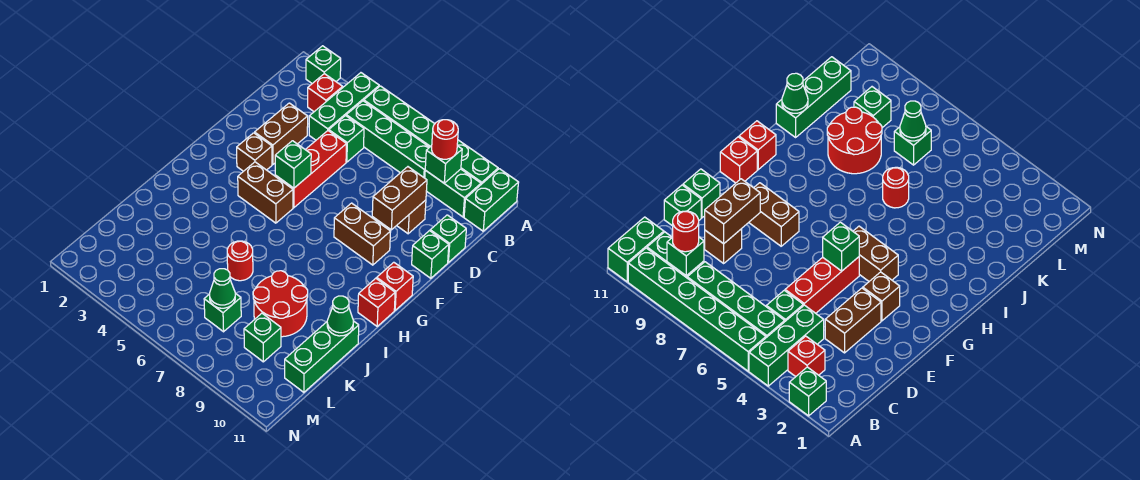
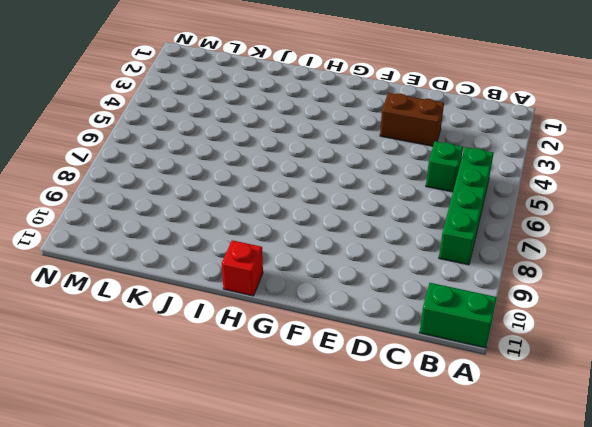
none -> green brick A2 level 1
none -> green brick A4:C4 level 1
none -> green brick A5:A10 level 1

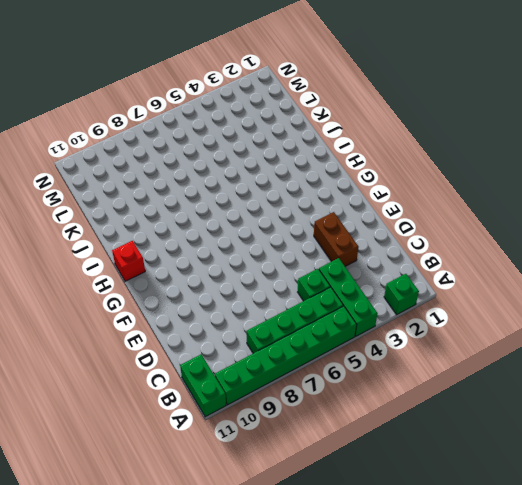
none -> red brick B3 level 1
none -> green brick B9:B10 level 1
none -> red brick D5:F5 level 1

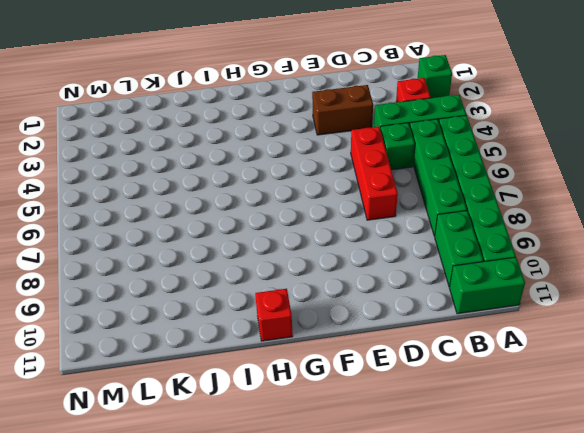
red brick D5:D7 level 1 -> red brick D5:F5 level 1
none -> brown brick D9 level 1
none -> green brick D11 level 1
none -> green brick E11 level 1

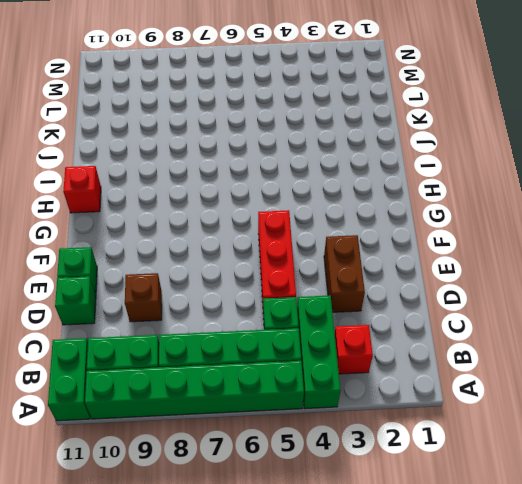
none -> green brick A2 level 1
none -> brown brick F3 level 1
none -> brown brick F8:F9 level 1

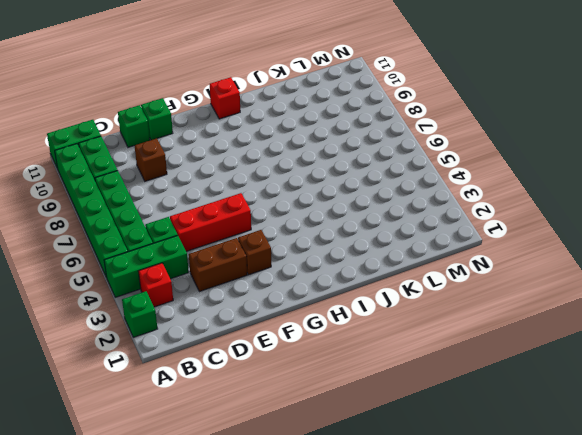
none -> brown brick F8:F9 level 1
none -> brown brick G4:G5 level 1
none -> red brick G11 level 1

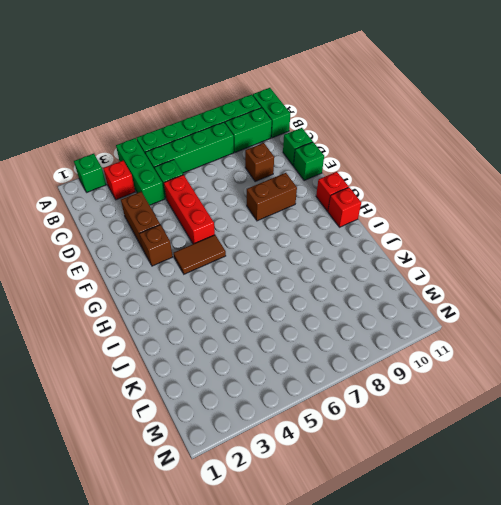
brown tile G4:G5 level 1 -> brown brick G4:G5 level 1
none -> red round brick J6 level 1
none -> red round brick J8:K9 level 1
none -> green brick J11:L11 level 1

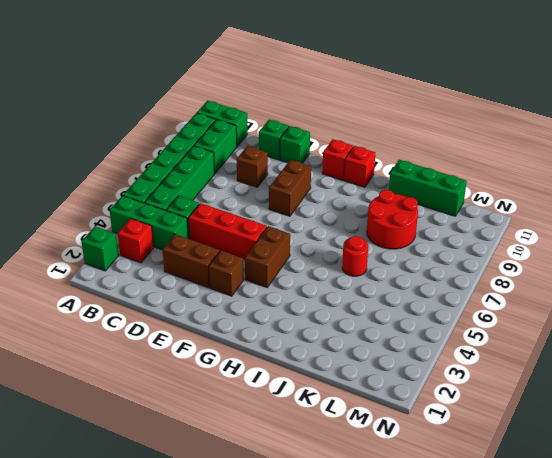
none -> green brick L7 level 1
none -> green brick L9 level 1
none -> green brick B9 level 2

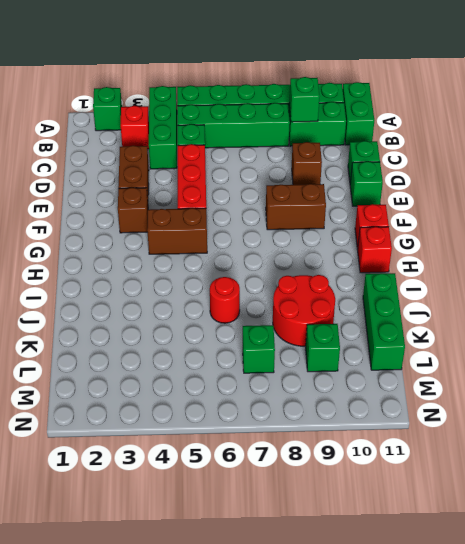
none -> brown brick D9:E9 level 2
none -> green brick F5 level 2
none -> green cone J11 level 2

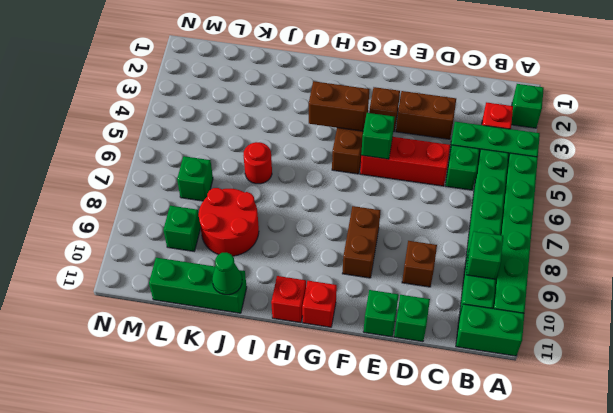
brown brick G4:H4 level 2 -> brown brick D9:E9 level 2
none -> green cone L7 level 2
none -> red round brick B9 level 3

